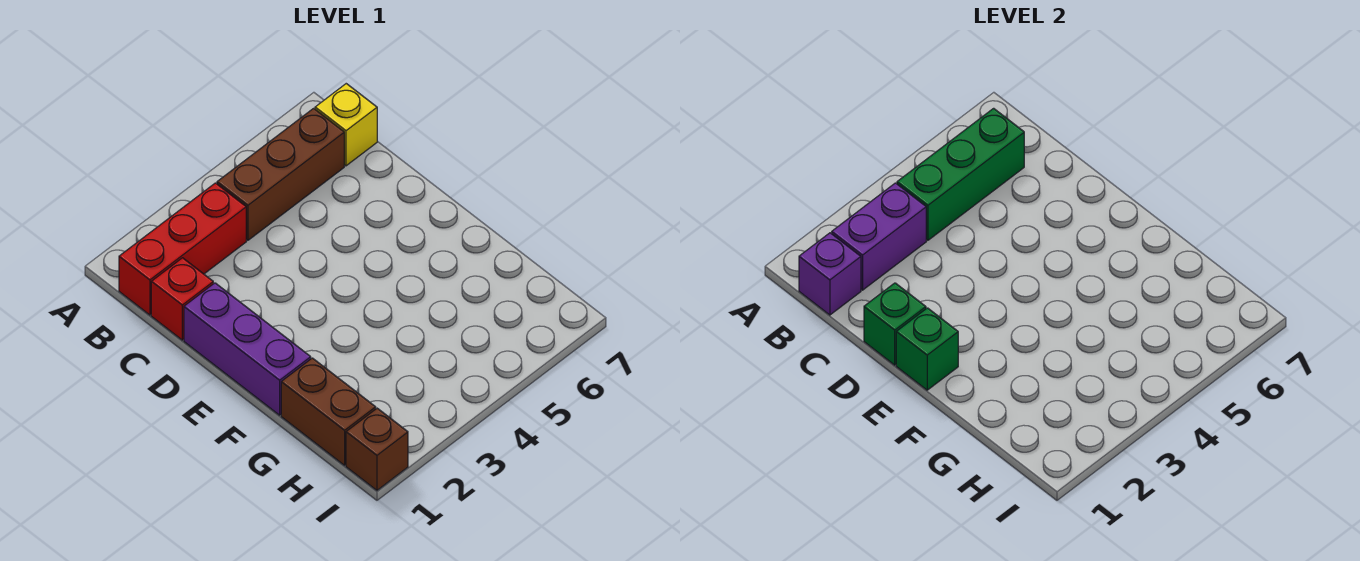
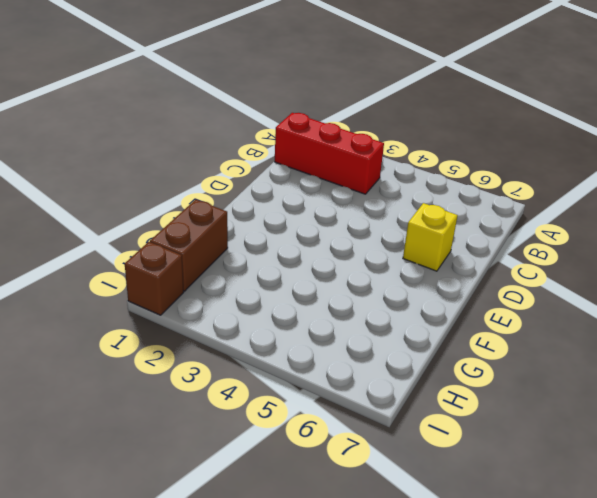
yellow brick D6 level 1 -> yellow brick B7 level 1
none -> brown brick B4:B6 level 1
none -> red brick C1 level 1
none -> purple brick D1:F1 level 1

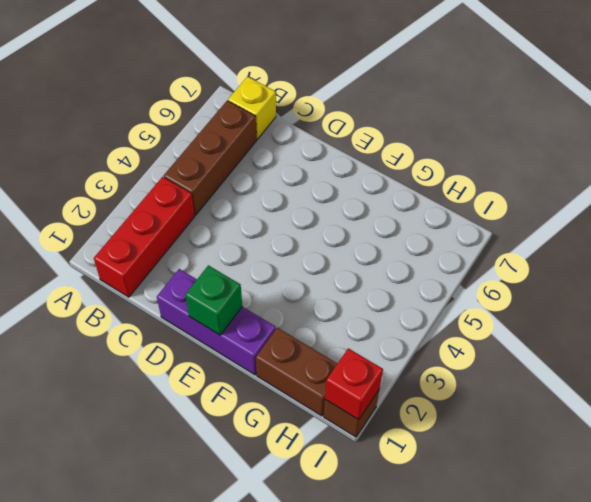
red brick I1 level 2 -> red brick C1 level 1
none -> purple brick B1 level 2
none -> purple brick B2:B3 level 2
none -> green brick B4:B6 level 2

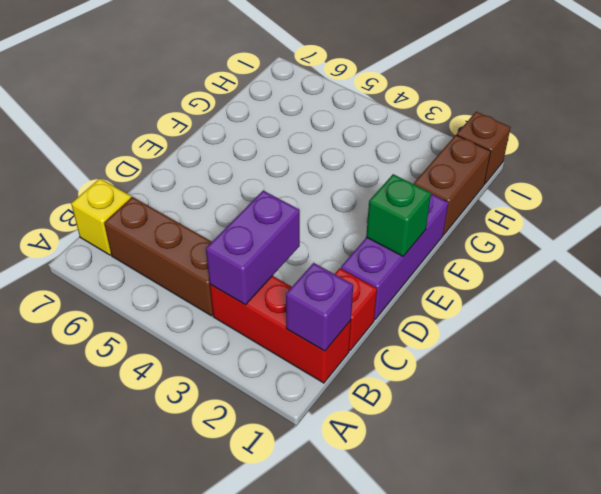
purple brick B3:C3 level 2 -> purple brick B2:B3 level 2
none -> green brick B4:B6 level 2
none -> green brick D1 level 2

